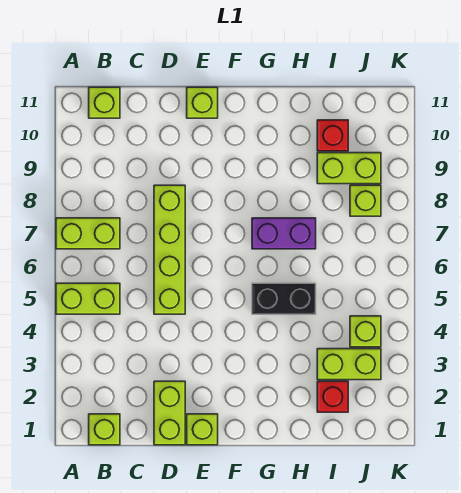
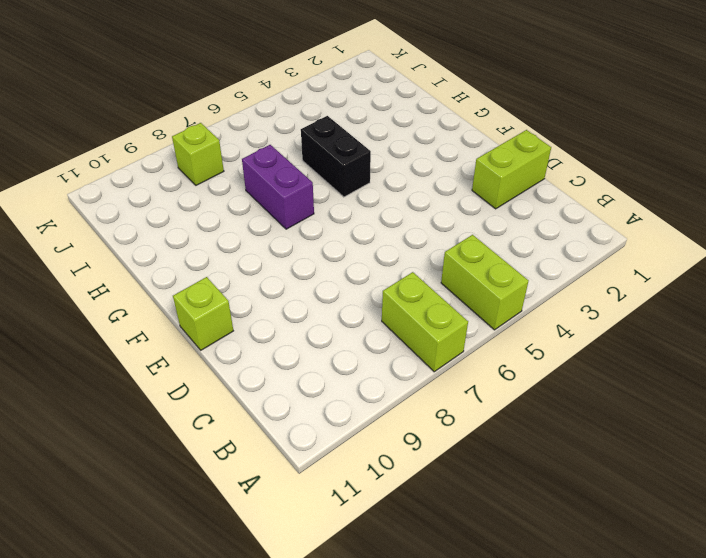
none -> lime brick B1 level 1
none -> lime brick B11 level 1
none -> lime brick D5:D8 level 1

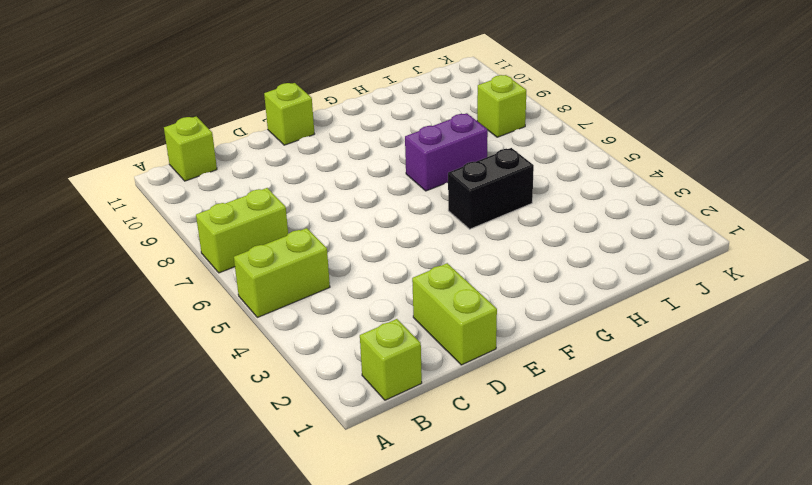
none -> lime brick D5:D8 level 1
none -> lime brick E1 level 1
none -> red brick I2 level 1

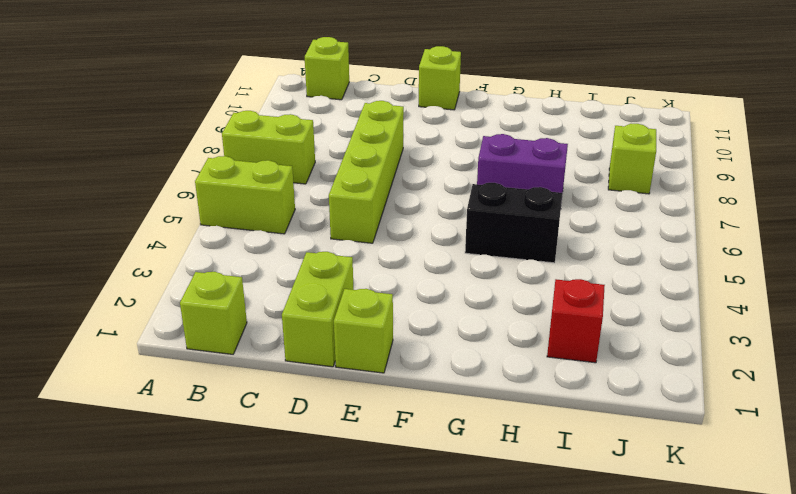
none -> lime brick I3:J3 level 1
none -> lime brick I9:J9 level 1
none -> red brick I10 level 1

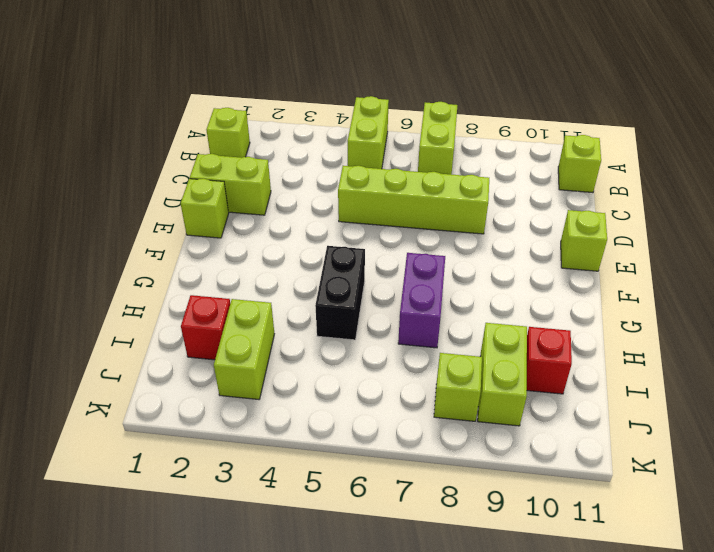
none -> lime brick J4 level 1

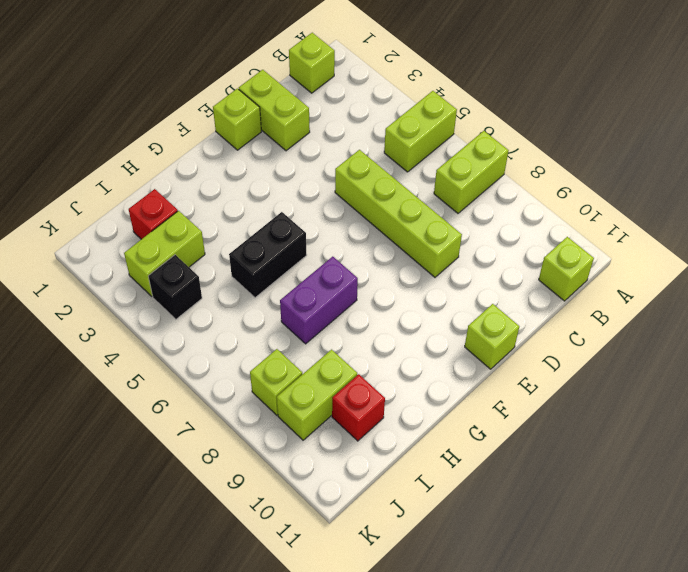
black brick J4 level 1 -> lime brick J4 level 1

